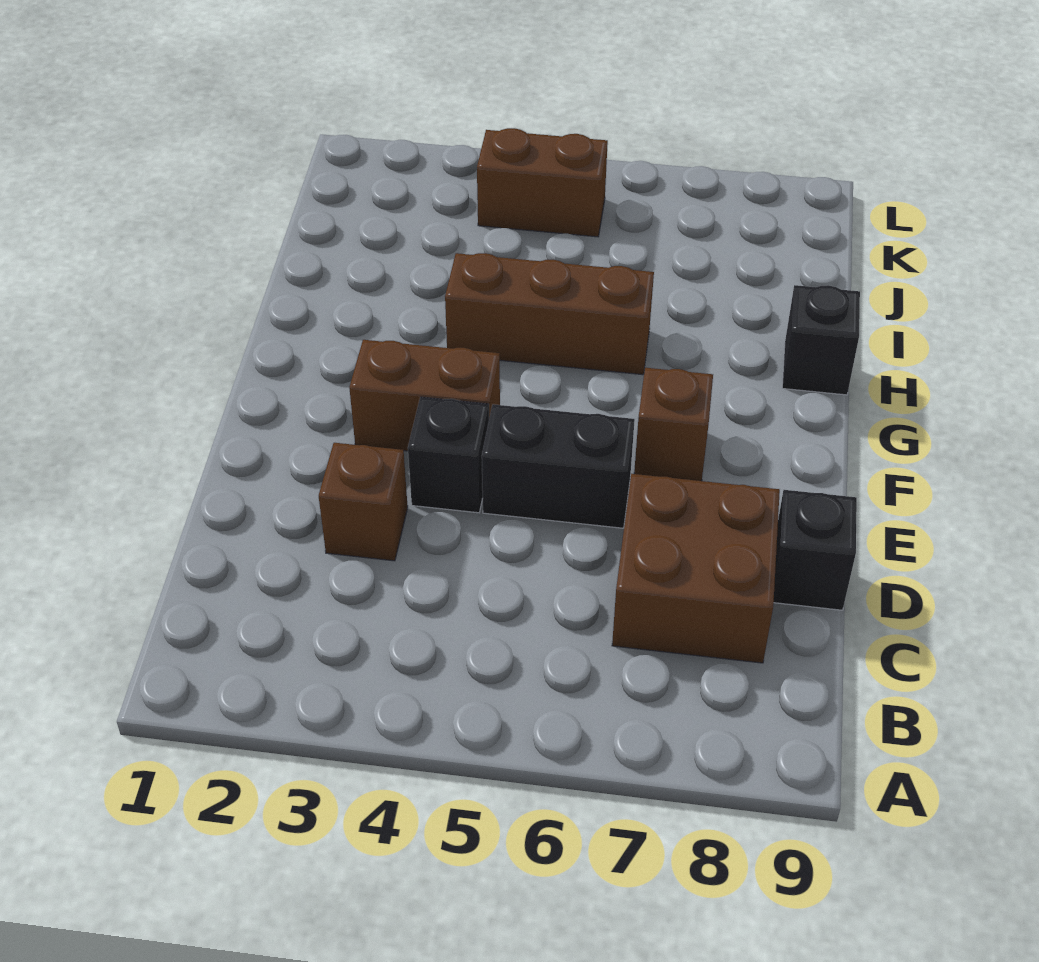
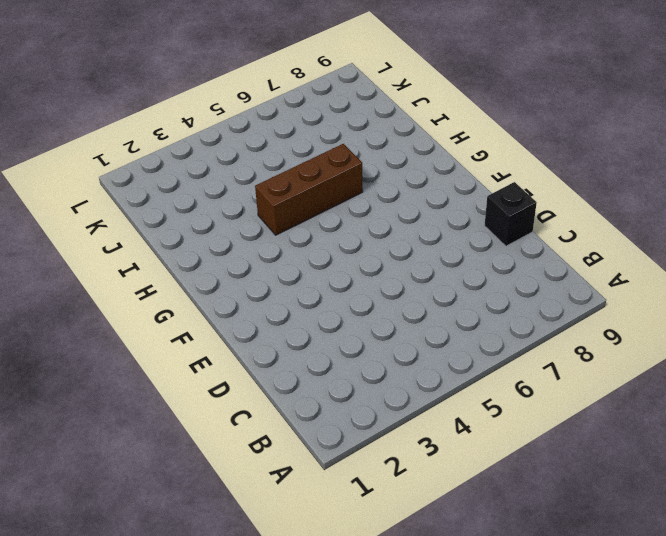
none -> brown brick C7:D8 level 1
none -> brown brick D3 level 1

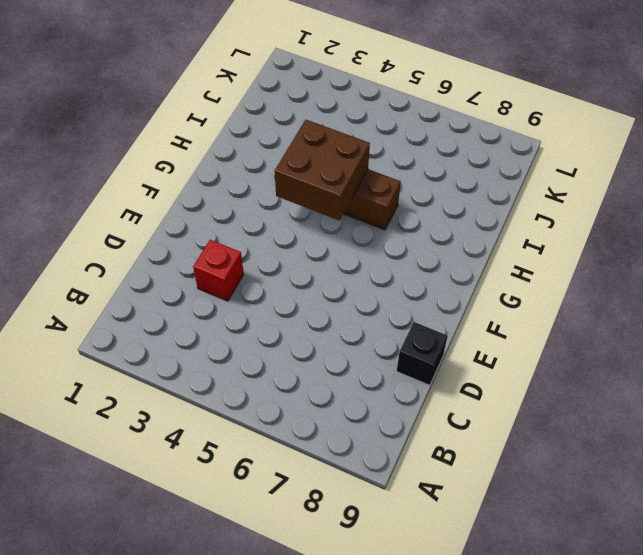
red brick D3 level 1 -> brown brick D3 level 1
brown brick G4:H5 level 2 -> brown brick C7:D8 level 1
none -> black brick E4 level 1
none -> black brick E5:E6 level 1

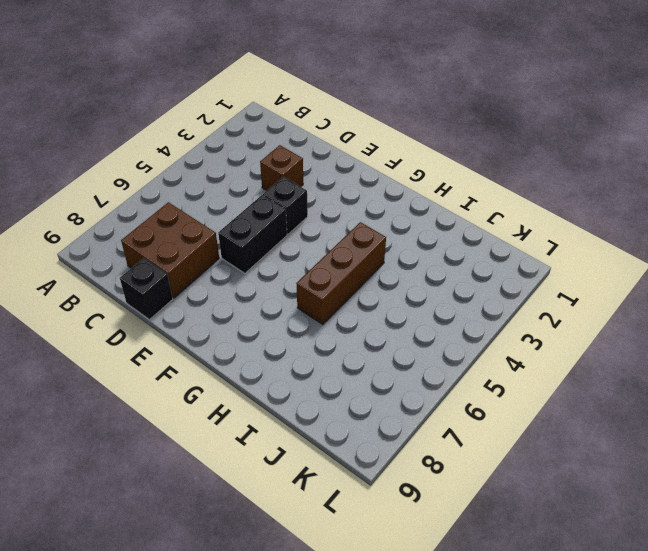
none -> brown brick F3:F4 level 1
none -> brown brick F7 level 1

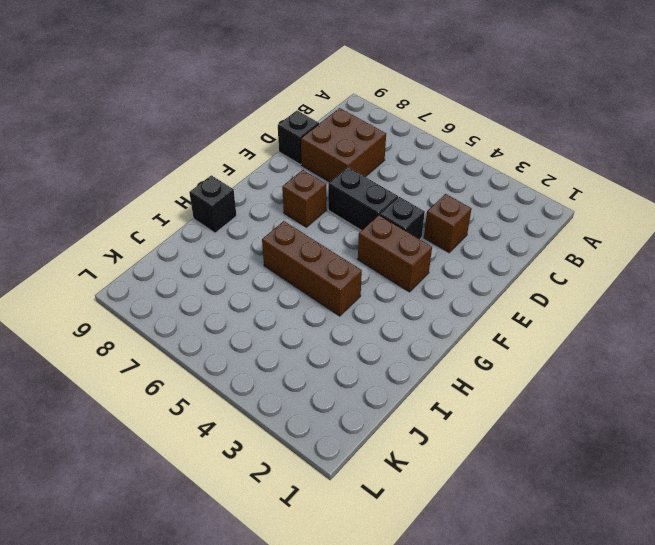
none -> brown brick K4:K5 level 1

